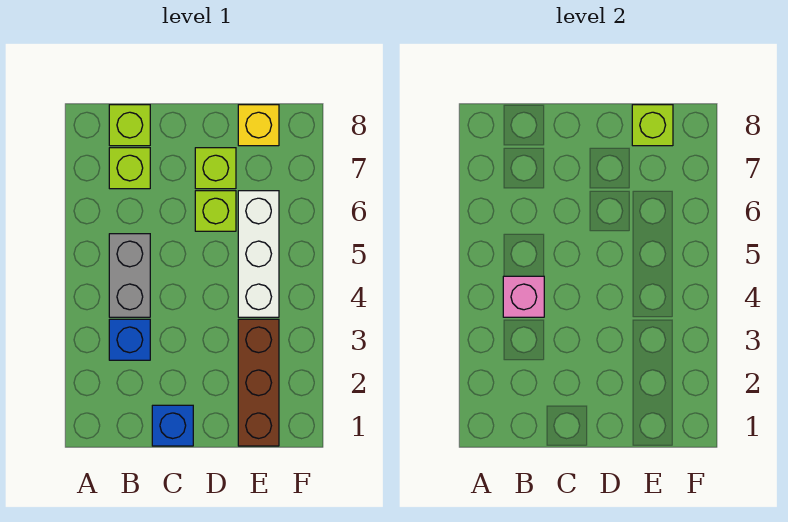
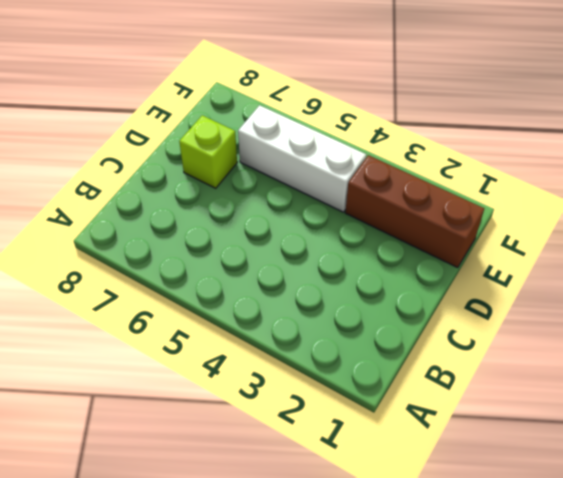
none -> blue brick B3 level 1
none -> grey brick B4:B5 level 1
none -> lime brick B7 level 1

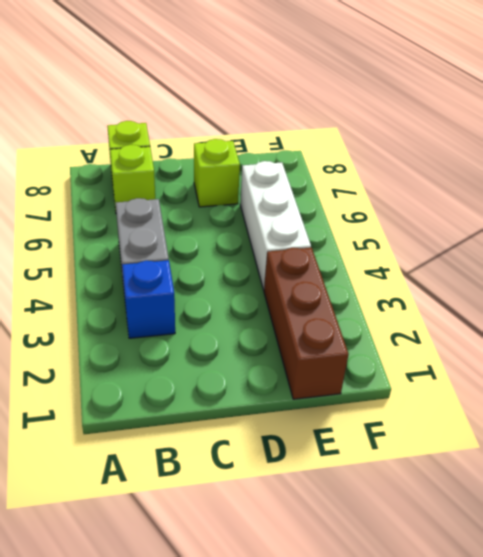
none -> blue brick C1 level 1
none -> lime brick D6 level 1
none -> yellow brick E8 level 1

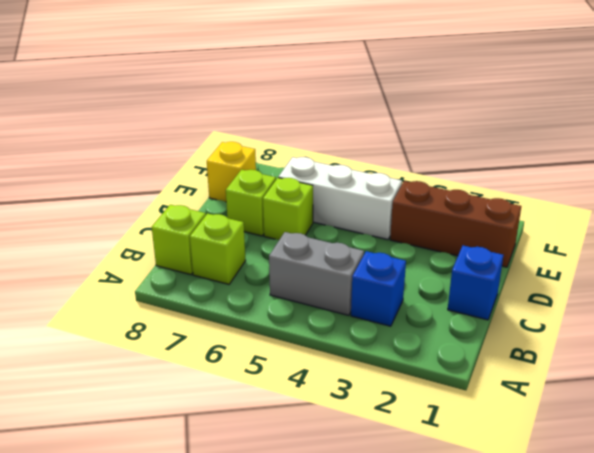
none -> pink brick B4 level 2
none -> lime brick E8 level 2

